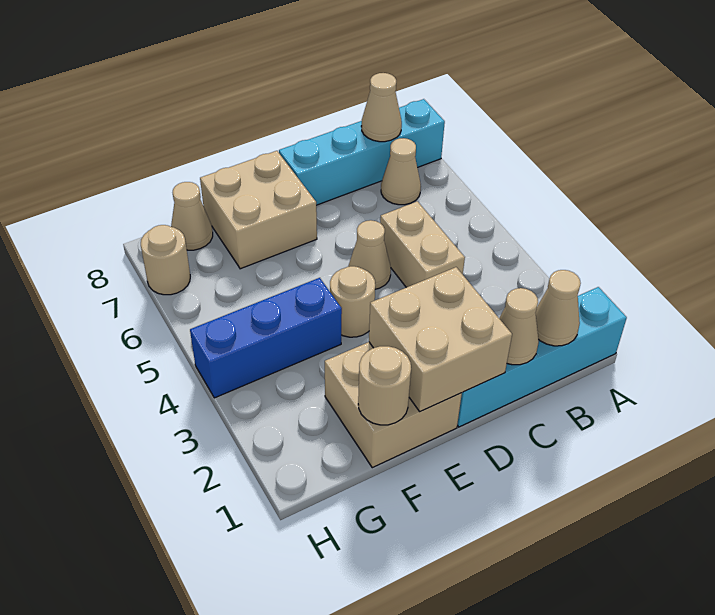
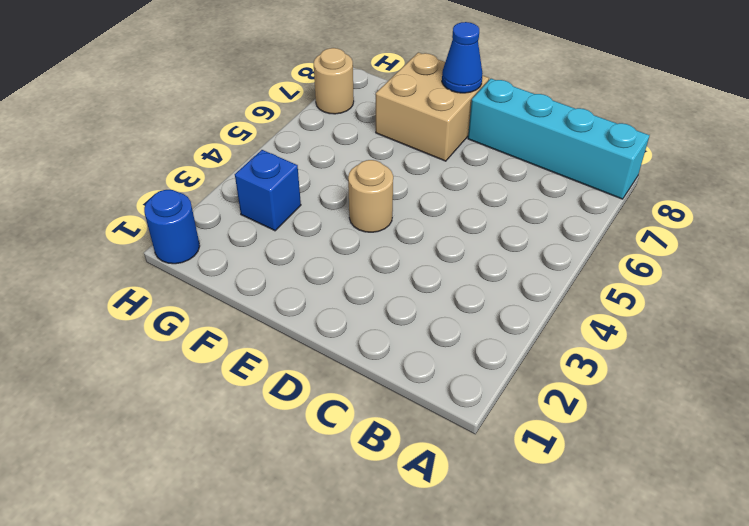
blue cone E8 level 2 -> none
blue brick G3 level 1 -> none
blue round brick H1 level 1 -> none
none -> cyan brick A1:D1 level 1
none -> tan cone B7 level 1
none -> tan brick C4:C5 level 1

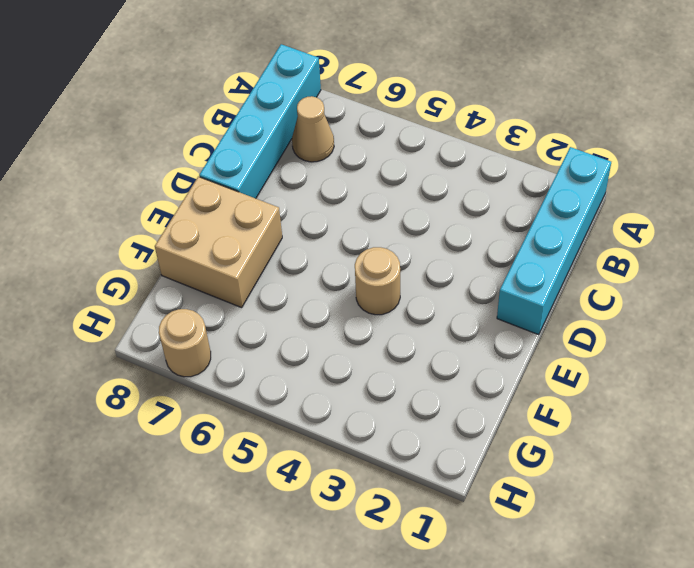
none -> tan brick C4:C5 level 1
none -> tan cone D5 level 1
none -> tan brick E1:F2 level 1

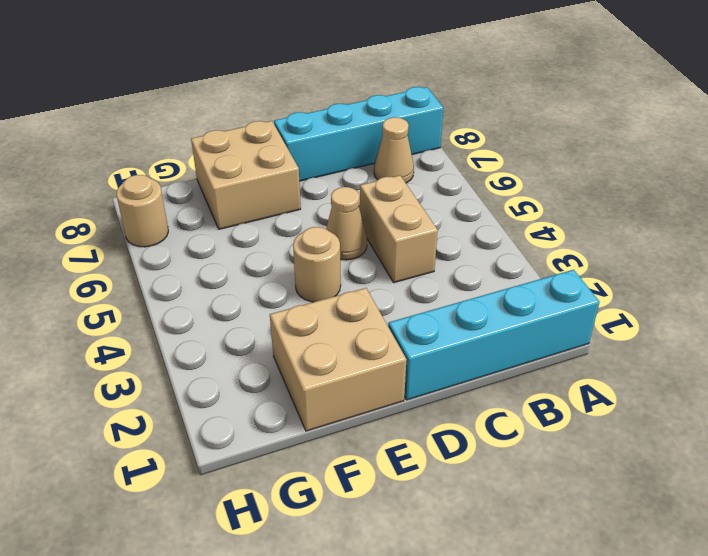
none -> blue brick F4:H4 level 1
none -> tan cone G8 level 1
none -> tan cone B1 level 2

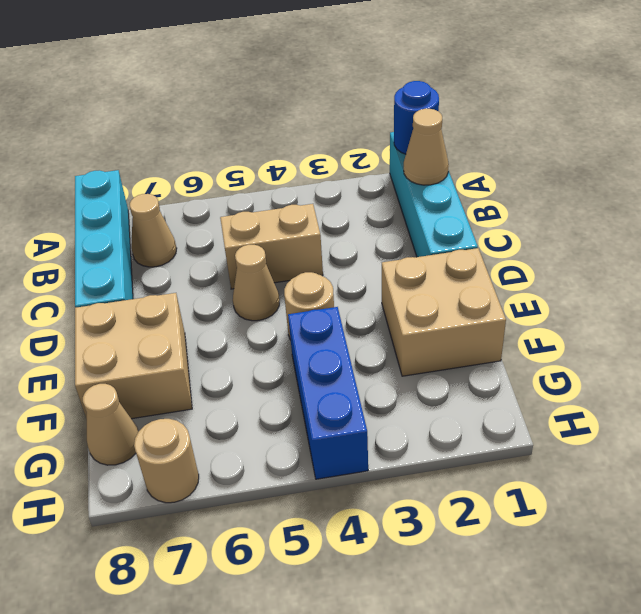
blue round brick A1 level 2 -> none
none -> tan cone B8 level 2
none -> tan cone C1 level 2
none -> tan brick D1:E2 level 2

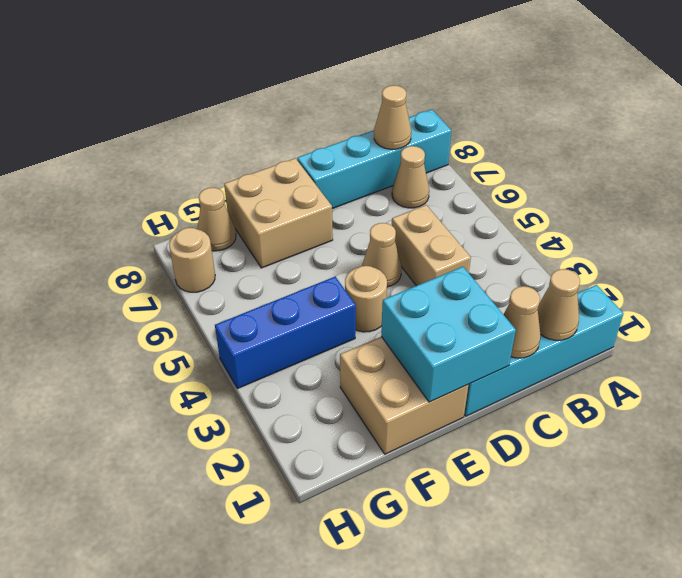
cyan brick D1:E2 level 2 -> tan brick D1:E2 level 2
none -> tan round brick F1 level 2

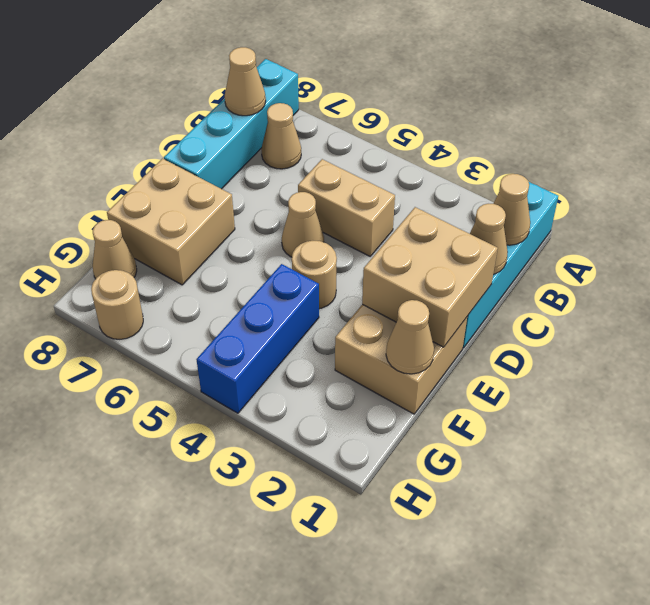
tan cone F1 level 2 -> tan round brick F1 level 2

